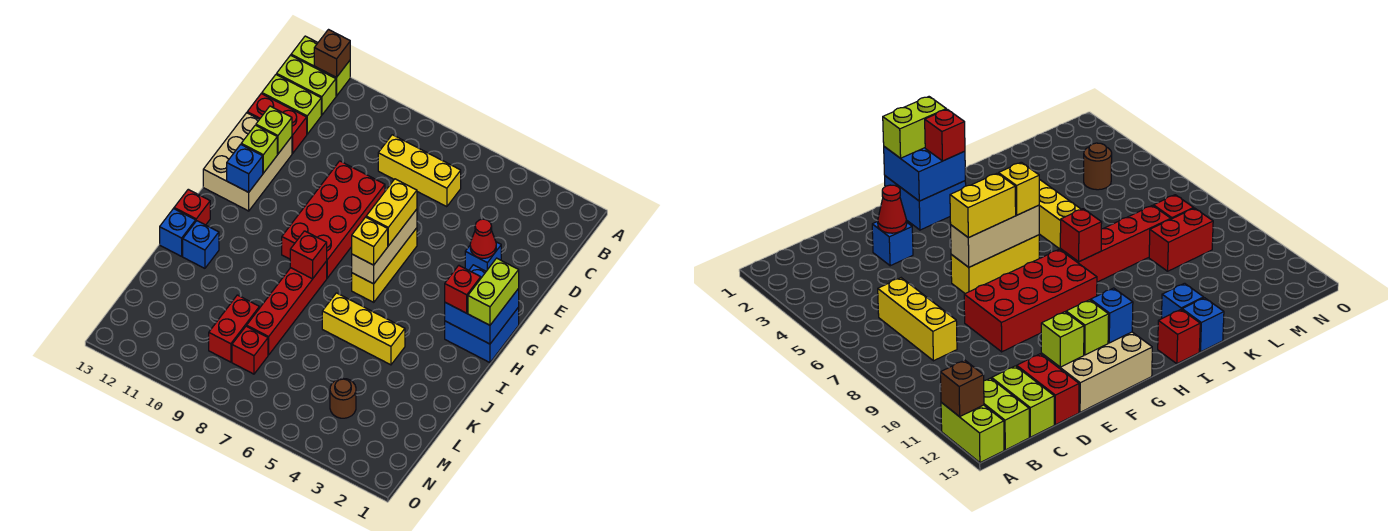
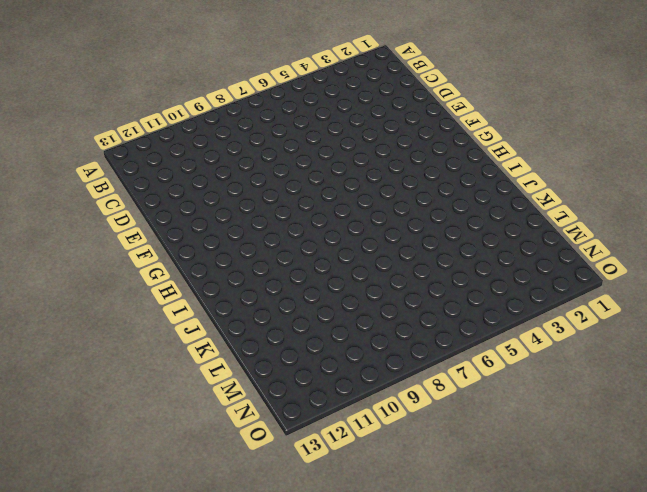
none -> lime brick A12:A13 level 1
none -> lime brick B12:B13 level 1
none -> yellow brick C6:C8 level 1
none -> lime brick C12:C13 level 1

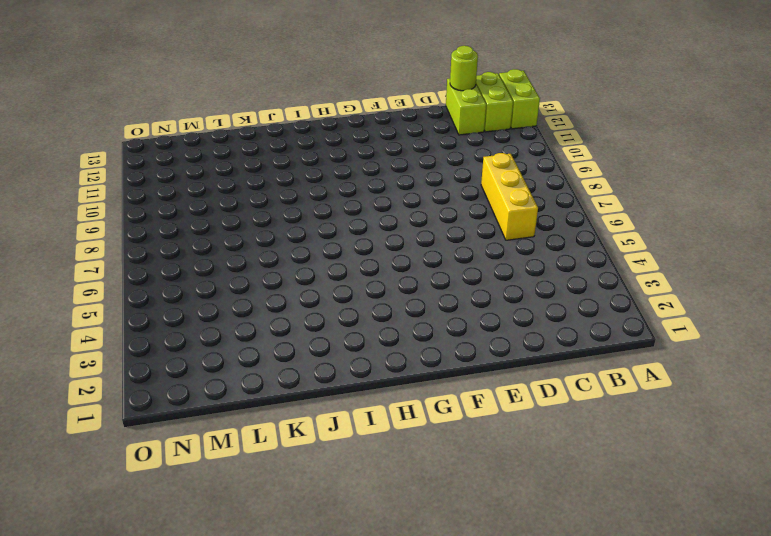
lime round brick C13 level 2 -> none
none -> red brick D12:D13 level 1
none -> blue brick E3 level 1
none -> red brick E8:H9 level 1
none -> tan brick E12:G13 level 1

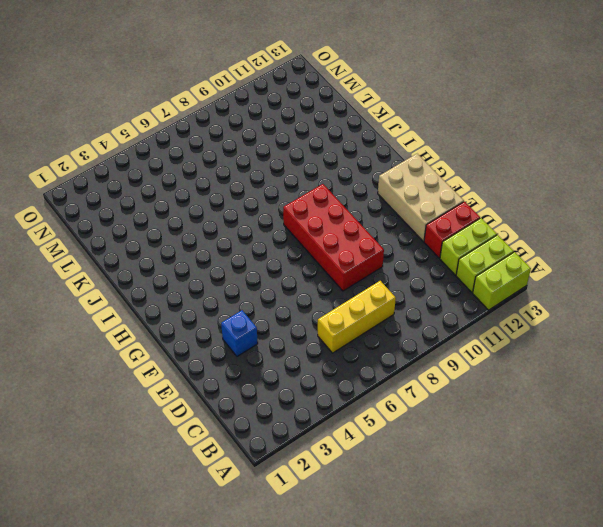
none -> yellow brick F6:H6 level 1
none -> blue brick G1:H2 level 1
none -> red brick I8:L8 level 1
none -> red brick I13 level 1

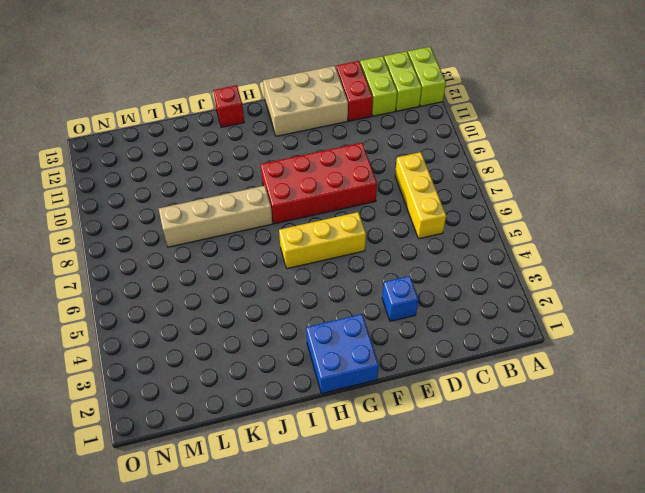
tan brick I8:L8 level 1 -> red brick I8:L8 level 1
none -> yellow brick J4:J6 level 1
none -> blue brick J12 level 1
none -> blue brick J13 level 1
none -> red brick L9:M9 level 1

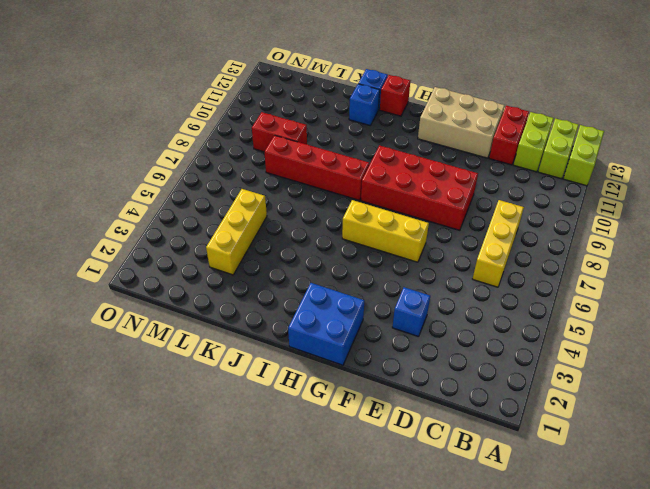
yellow brick L3:L5 level 1 -> yellow brick J4:J6 level 1
none -> brown round brick M4 level 1
none -> red brick M8 level 1
none -> brown brick A12 level 2
none -> red cone E3 level 2

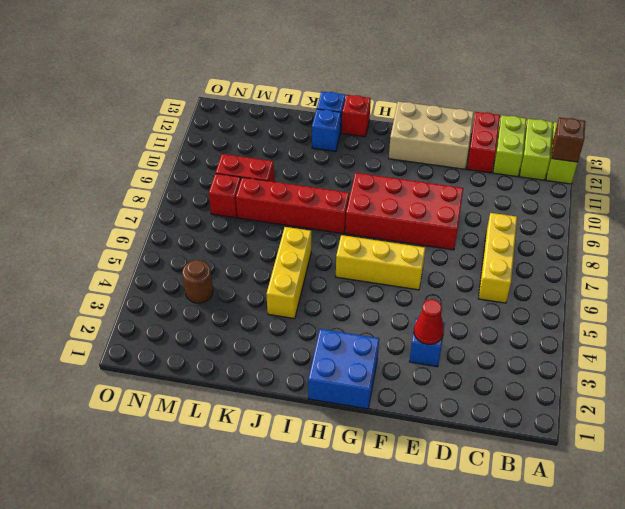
none -> lime brick E12 level 2
none -> tan brick F6:H6 level 2
none -> lime brick F12 level 2
none -> blue brick G1:H2 level 2

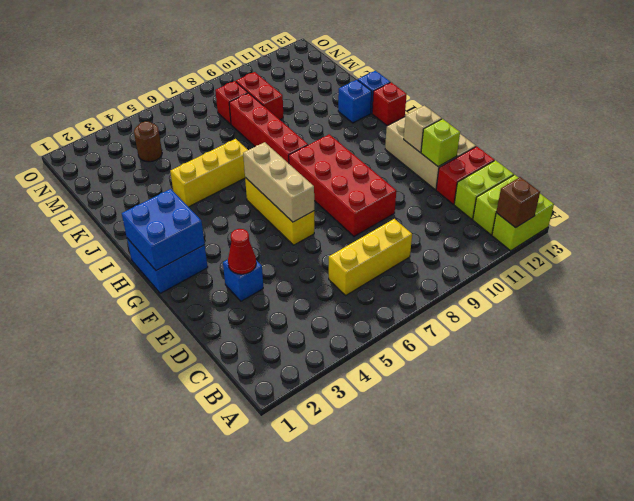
tan brick F12 level 2 -> lime brick F12 level 2
none -> blue brick G12 level 2
none -> red brick I8 level 2
none -> yellow brick F6:G6 level 3
none -> lime brick G1:H1 level 3

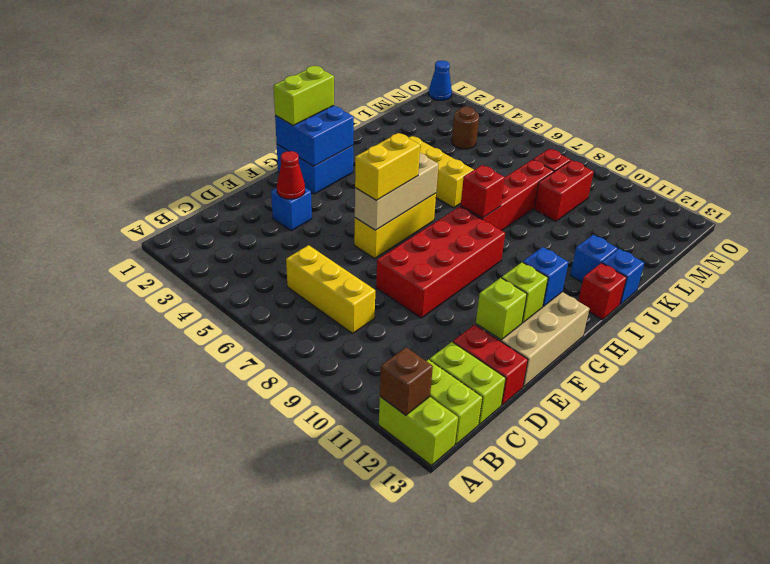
blue cone O1 level 1 -> none
none -> red brick H2 level 3
none -> yellow brick H6 level 3

